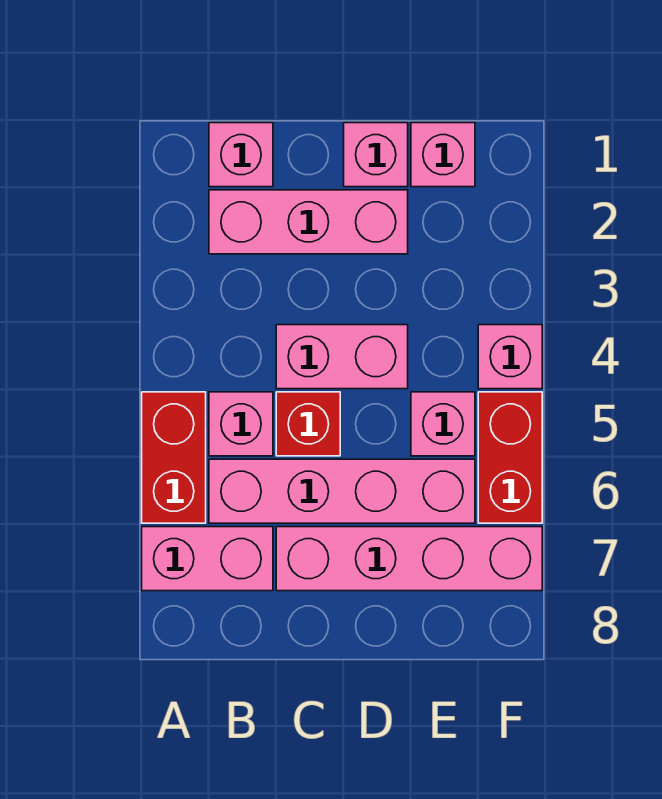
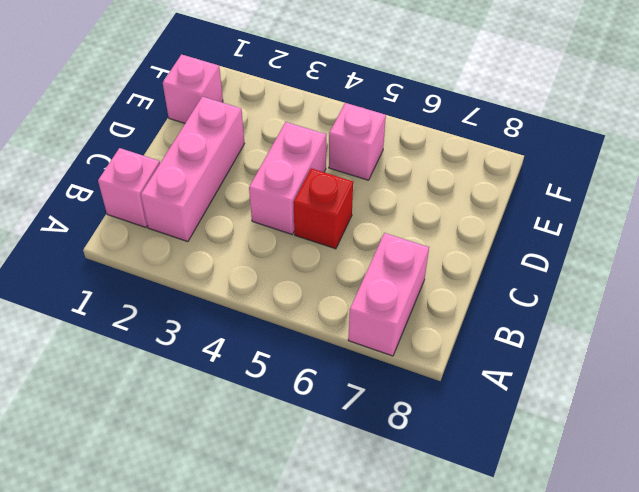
none -> red brick A5:A6 level 1
none -> pink brick B5 level 1
none -> pink brick B6:E6 level 1

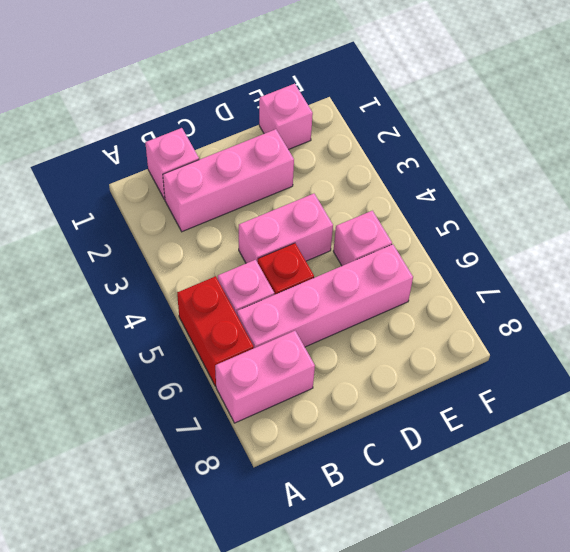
none -> pink brick C7:F7 level 1
none -> pink brick D1 level 1
none -> pink brick F4 level 1

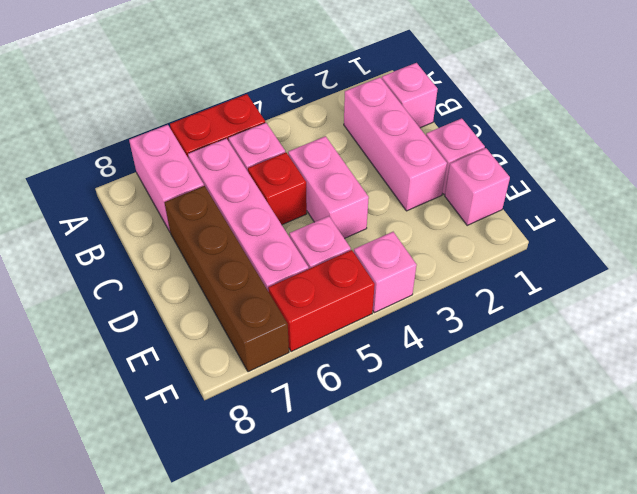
brown brick C7:F7 level 1 -> pink brick C7:F7 level 1

